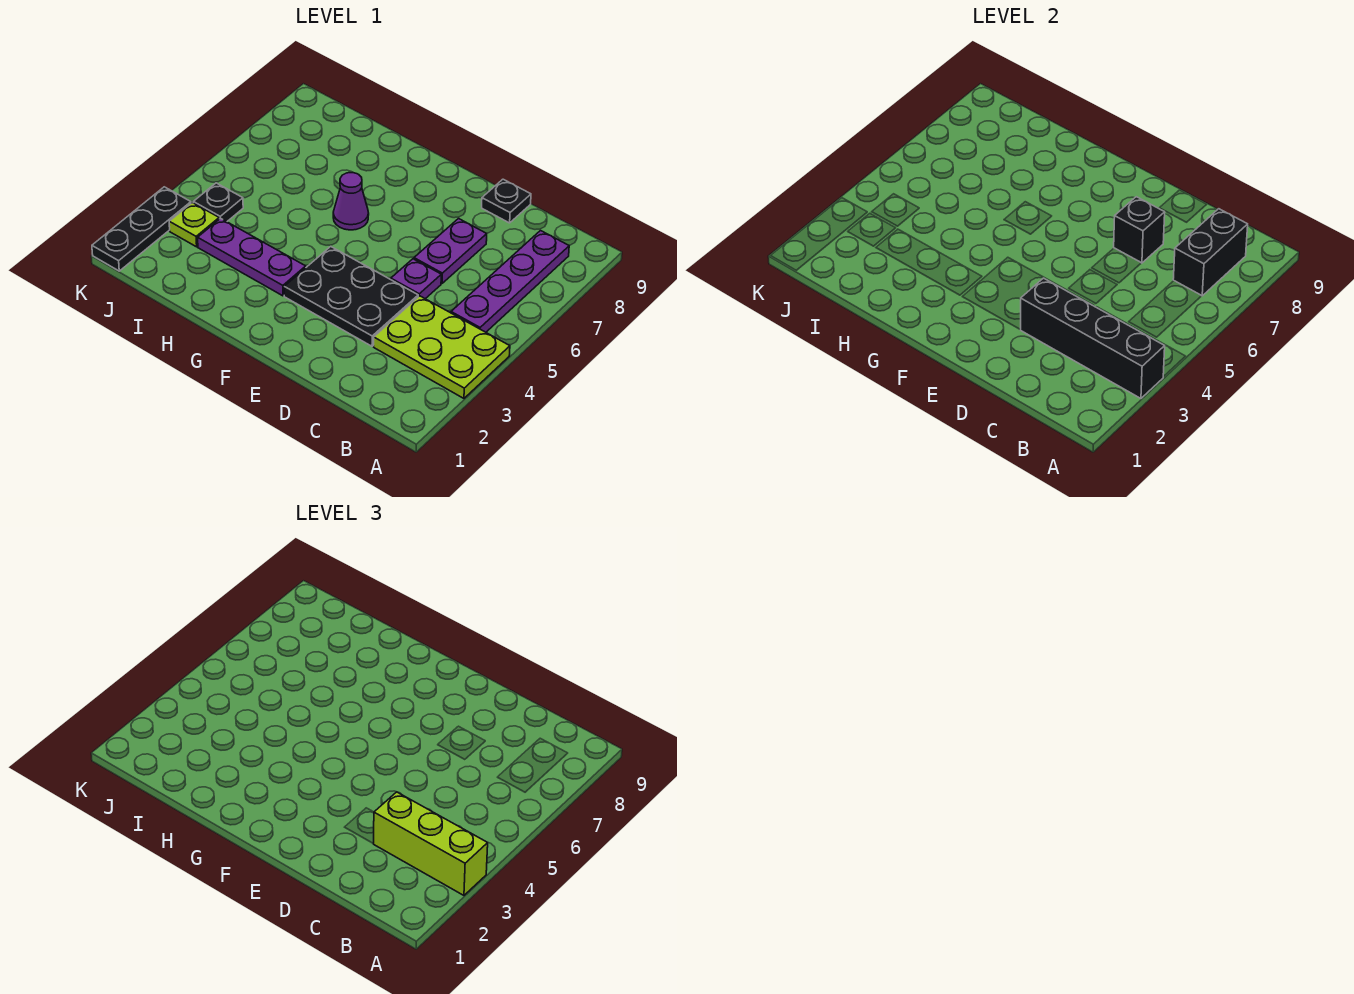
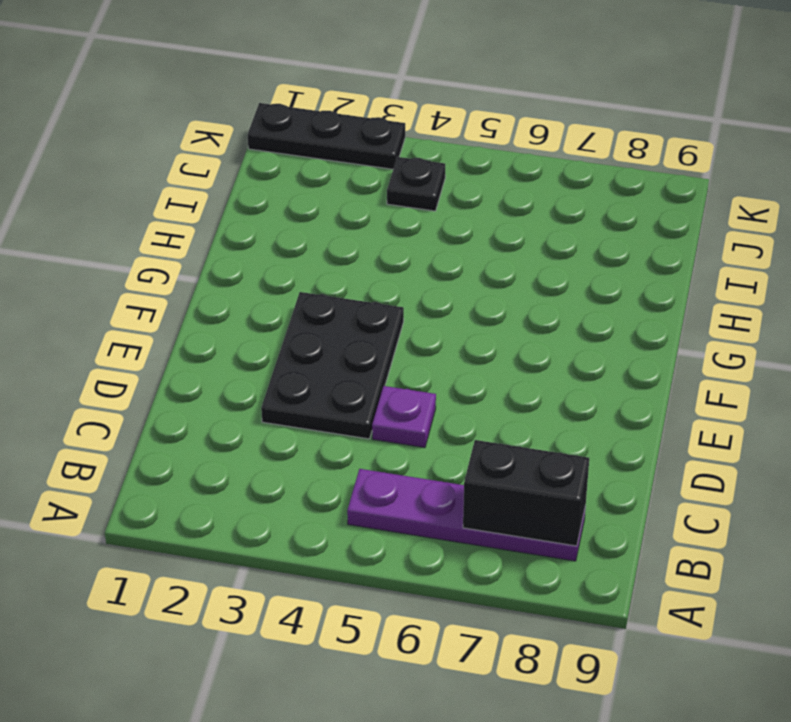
none -> lime plate A3:C4 level 1
none -> purple plate D6:D7 level 1
none -> black plate D9 level 1

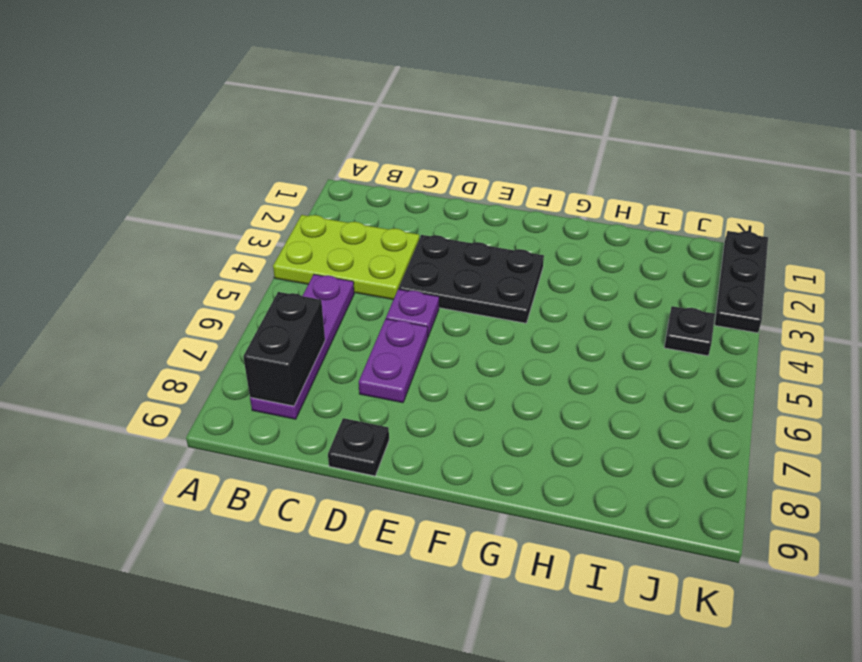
none -> purple plate G3:I3 level 1
none -> purple cone G6 level 1
none -> lime plate J3 level 1

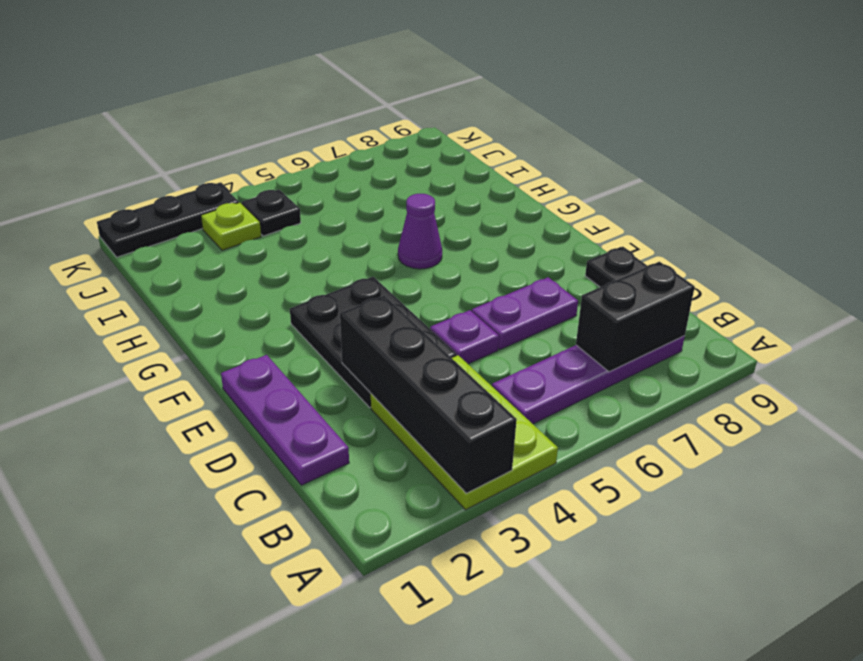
purple plate C1:E1 level 1 -> purple plate G3:I3 level 1
none -> black brick D7 level 2
none -> lime brick A3:C3 level 3

